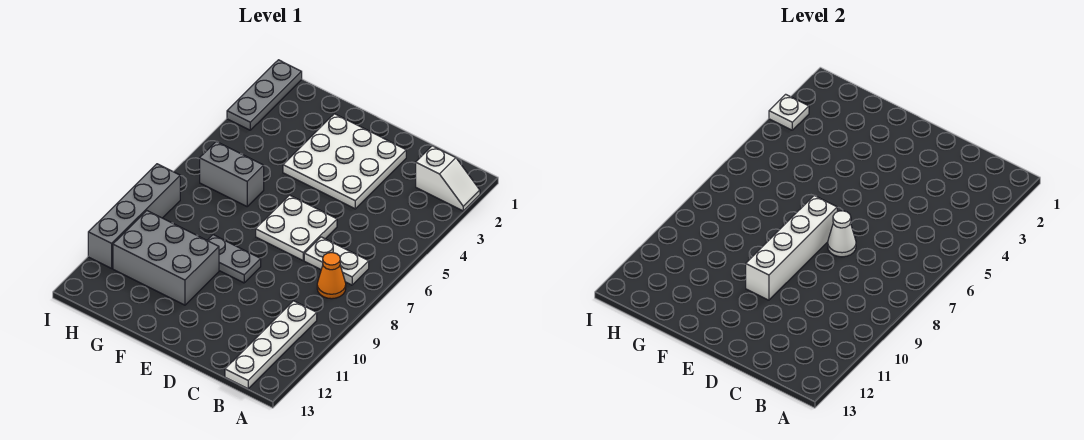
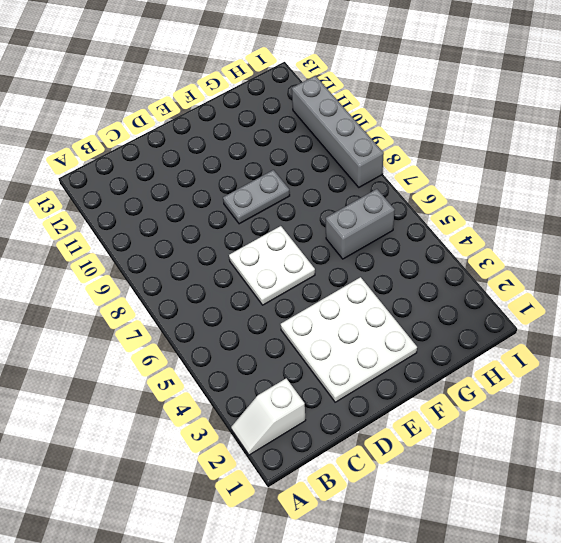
none -> white plate B7:C7 level 1
none -> orange cone B8 level 1
none -> white plate B10:B13 level 1

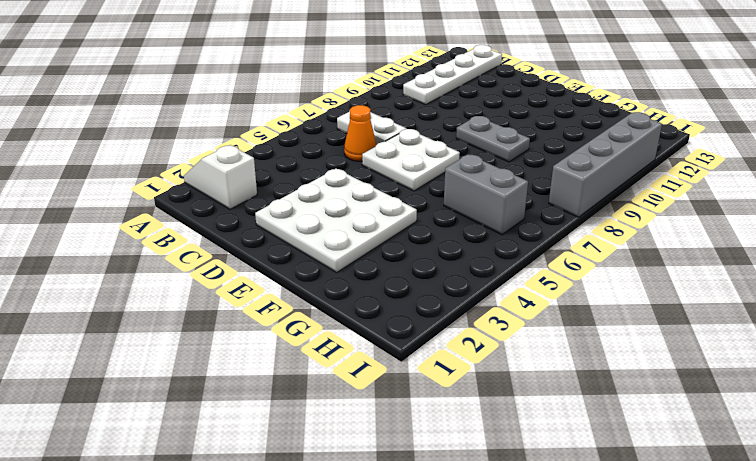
orange cone C6 level 1 -> orange cone B8 level 1
none -> grey brick F10:H11 level 1
none -> grey plate I1:I3 level 1
none -> white cone D7 level 2

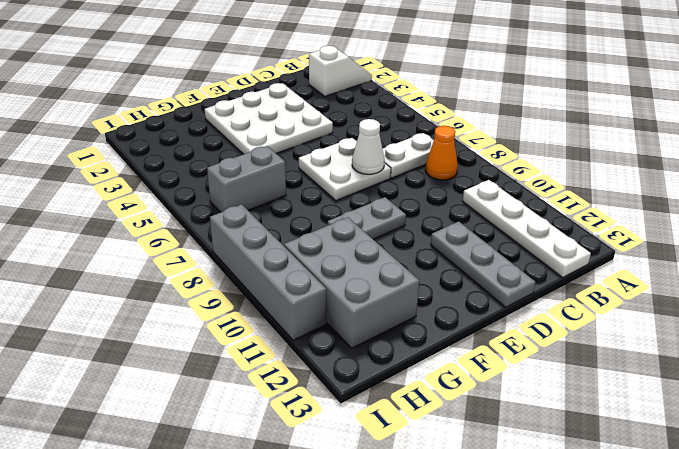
grey plate D11:D13 level 1 -> grey plate I1:I3 level 1
grey brick G10:H12 level 1 -> grey brick F10:H11 level 1
none -> white brick E7:E10 level 2
none -> white plate I3 level 2

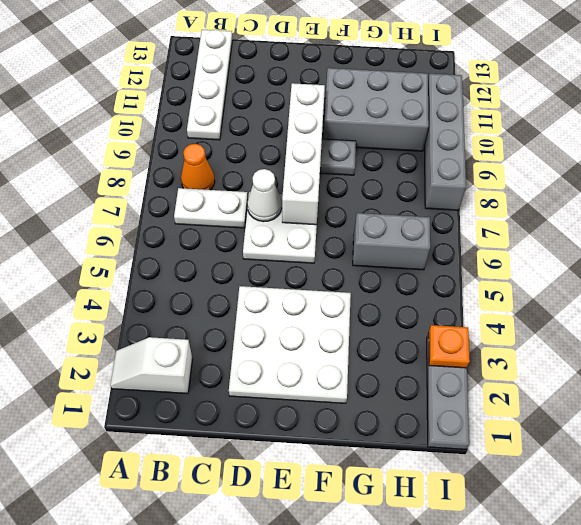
orange plate I3 level 2 -> white plate I3 level 2

